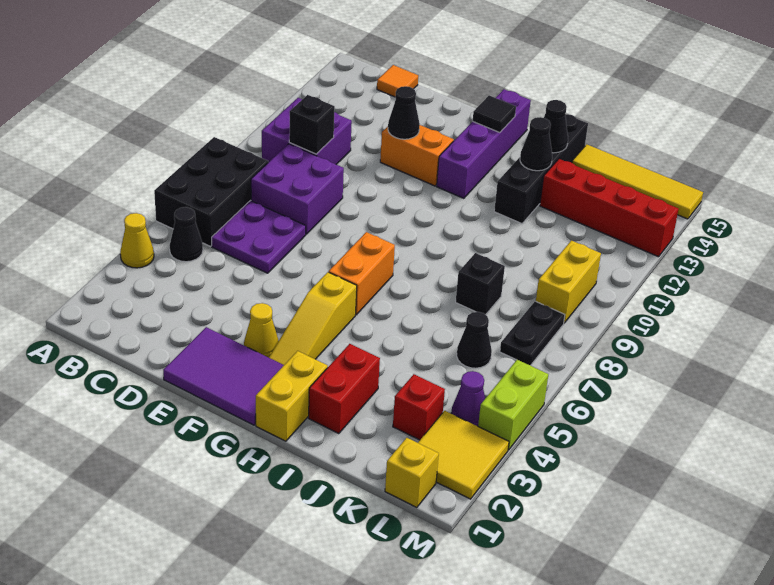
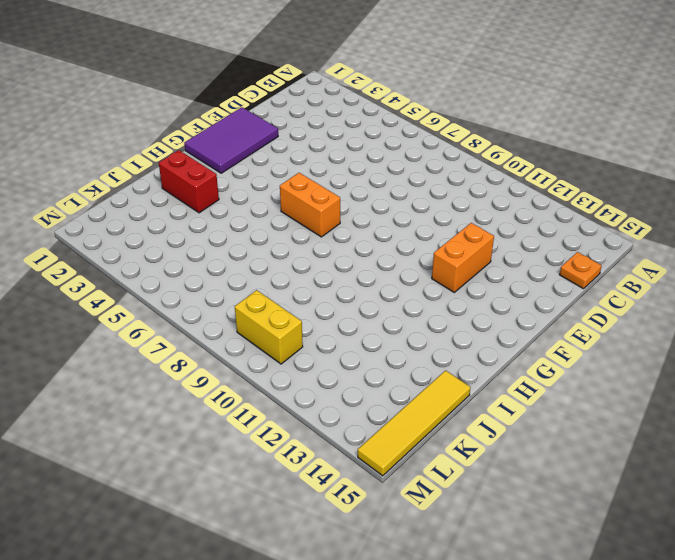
orange plate C15 level 1 -> orange tile C15 level 1
none -> yellow cone A4 level 1
none -> black brick A6:B8 level 1
none -> black cone B5 level 1
none -> purple brick B10:C11 level 1

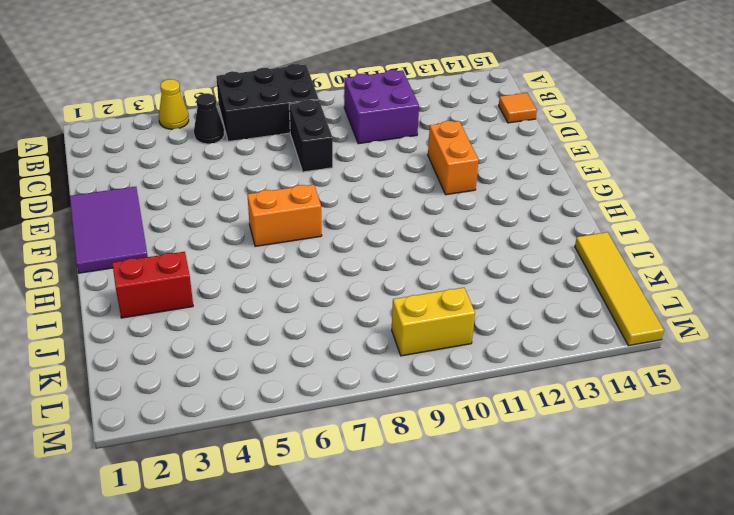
black brick C8:D8 level 1 -> purple brick C8:D9 level 1
none -> purple plate C6:D7 level 1
none -> yellow cone F3 level 1
none -> yellow slope G3:G5 level 1 top 5
none -> purple brick G12:G15 level 1

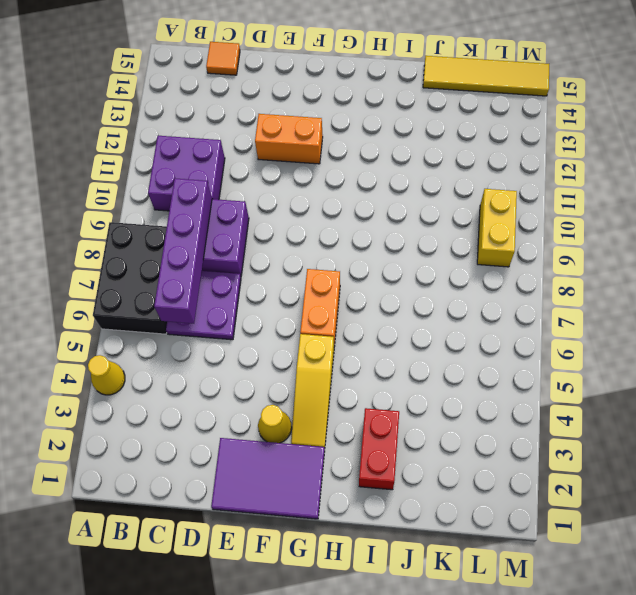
purple brick C6:C9 level 2 -> purple brick G12:G15 level 1
none -> black cone B5 level 1
none -> yellow brick H1:H2 level 1
none -> black brick I12:I15 level 1
none -> black brick J8 level 1

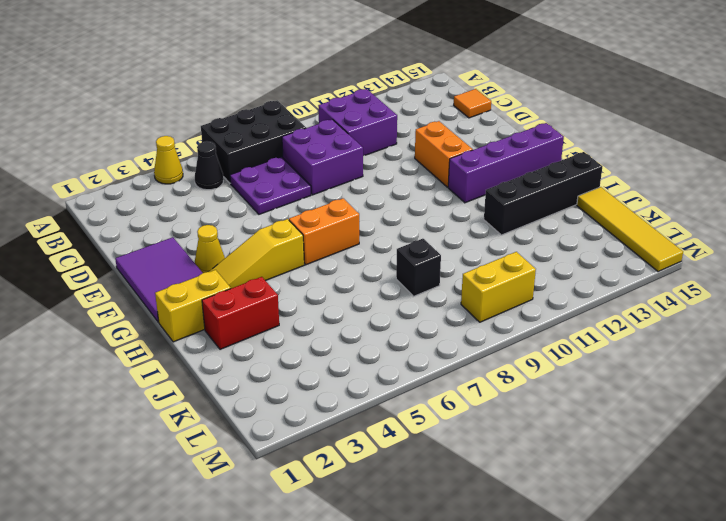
none -> red brick J13:M13 level 1
none -> red brick K3 level 1
none -> black cone K6 level 1
none -> yellow brick L1 level 1

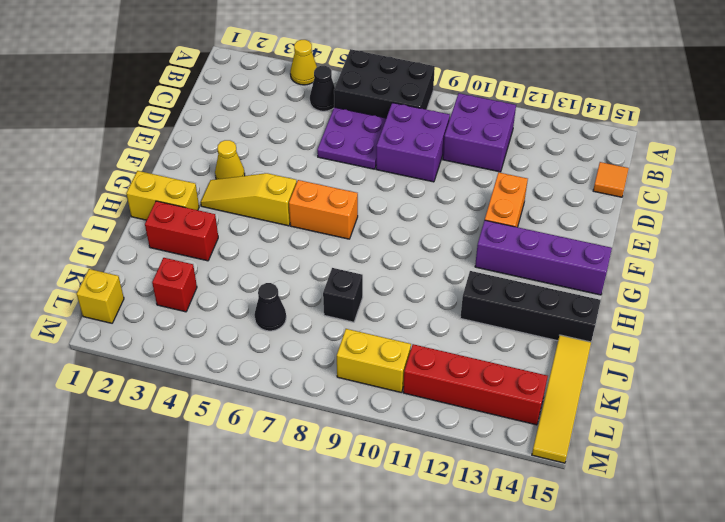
red brick L11:L14 level 1 -> red brick J13:M13 level 1
none -> purple tile E1:G2 level 1
none -> yellow tile L2:M3 level 1
none -> purple cone L4 level 1
none -> black plate L7:L8 level 1

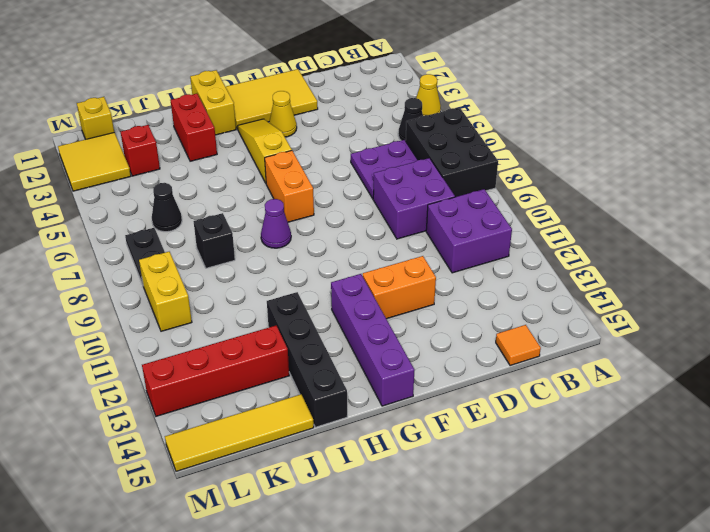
yellow tile E1:G2 level 1 -> purple tile E1:G2 level 1
purple cone H8 level 1 -> purple cone L4 level 1
none -> lime brick M4:M5 level 1
none -> black brick C10 level 2
none -> black cone E12 level 2
none -> black tile G14 level 2

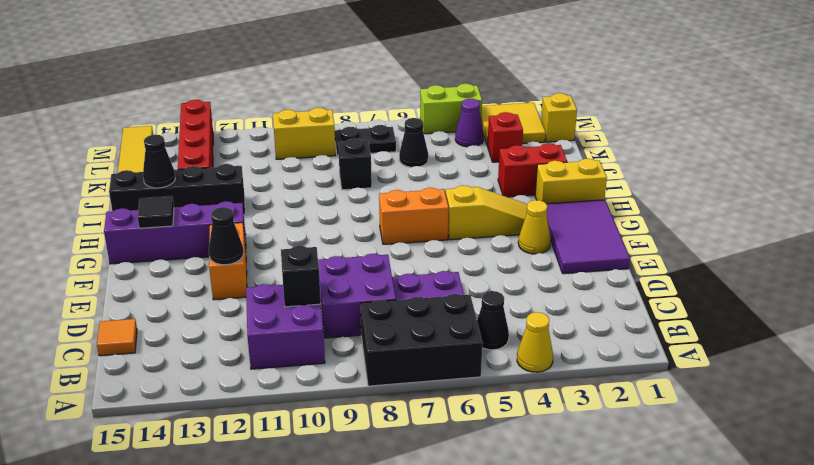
none -> black cone I13 level 2

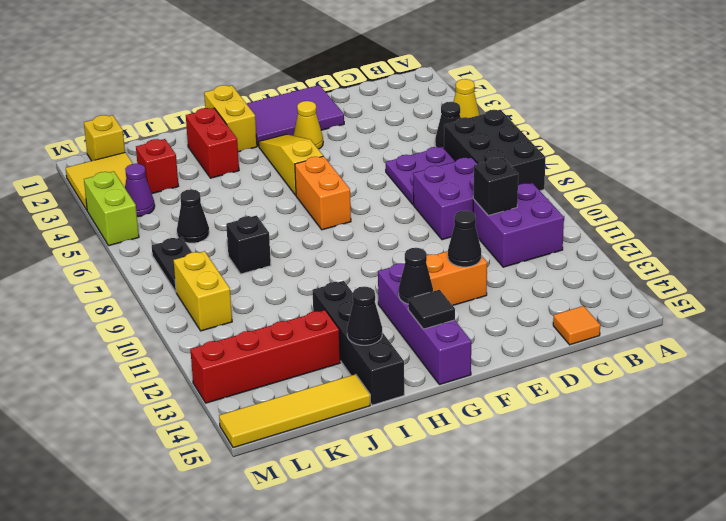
black cone G13 level 2 -> black cone I13 level 2

